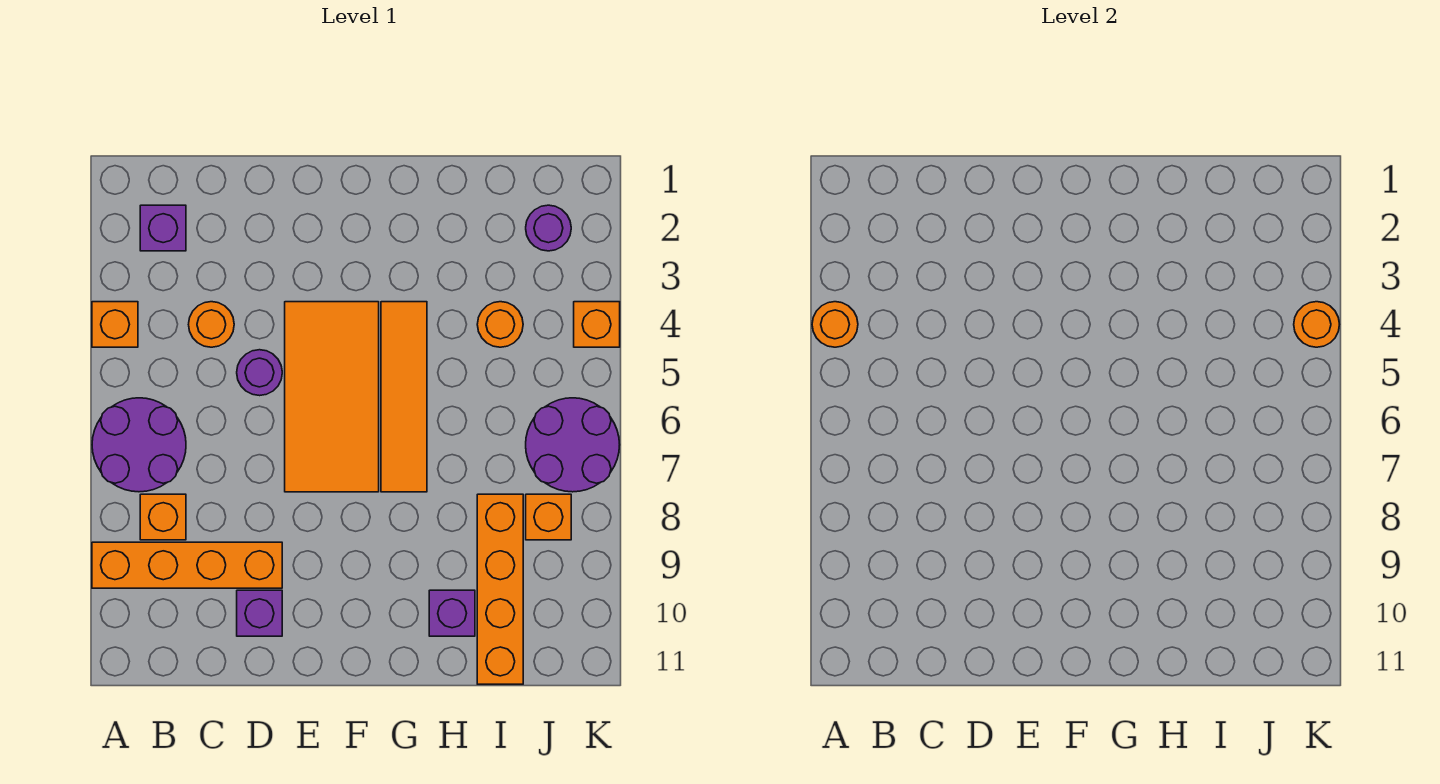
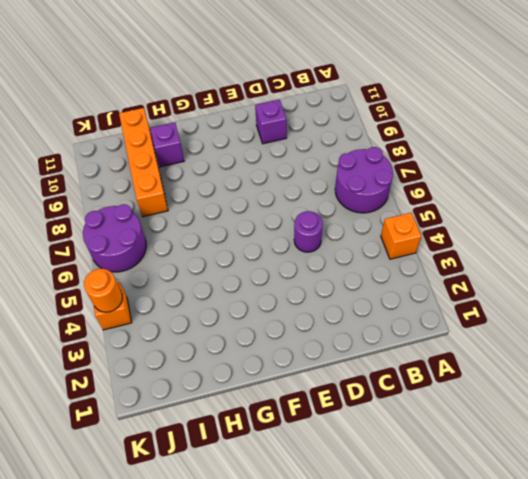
none -> orange brick A9:D9 level 1
none -> purple brick B2 level 1
none -> orange brick B8 level 1

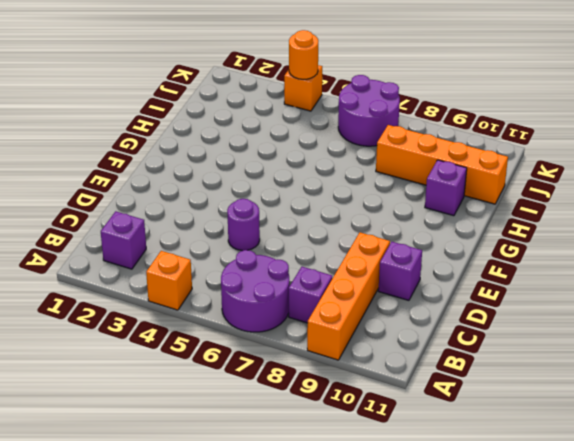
purple brick B8 level 1 -> orange brick B8 level 1
none -> orange round brick C4 level 1
none -> orange tile E4:F7 level 1
none -> orange tile G4:G7 level 1

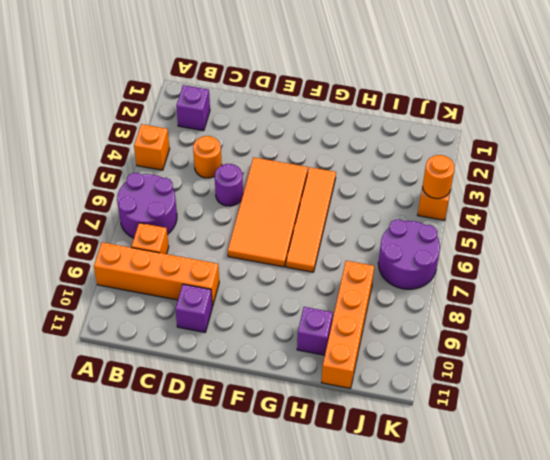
none -> orange round brick I4 level 1
none -> purple round brick J2 level 1
none -> orange brick J8 level 1

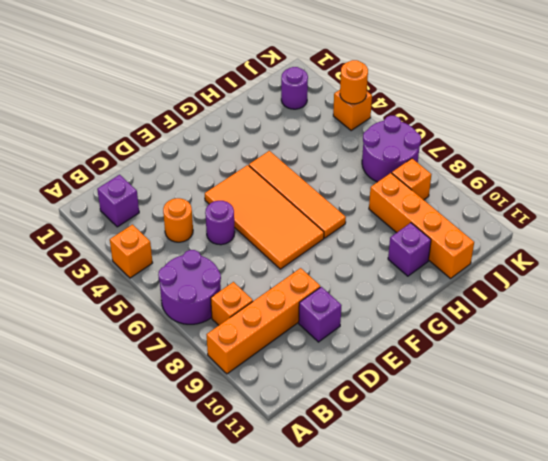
none -> orange round brick I4 level 1
none -> orange round brick A4 level 2

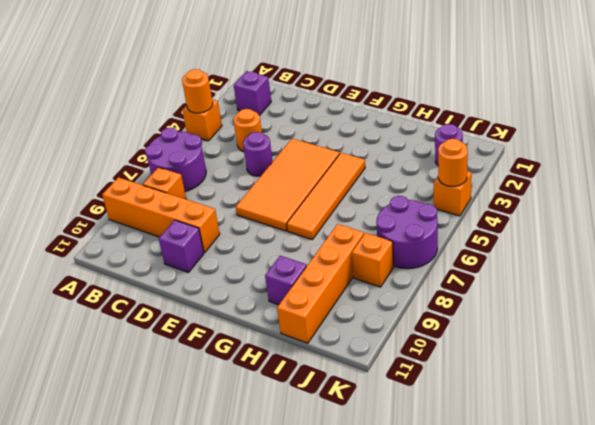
none -> orange round brick I4 level 1

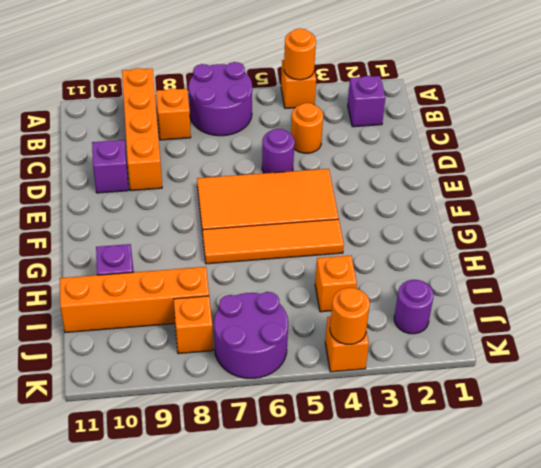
orange brick I4 level 1 -> orange round brick I4 level 1

